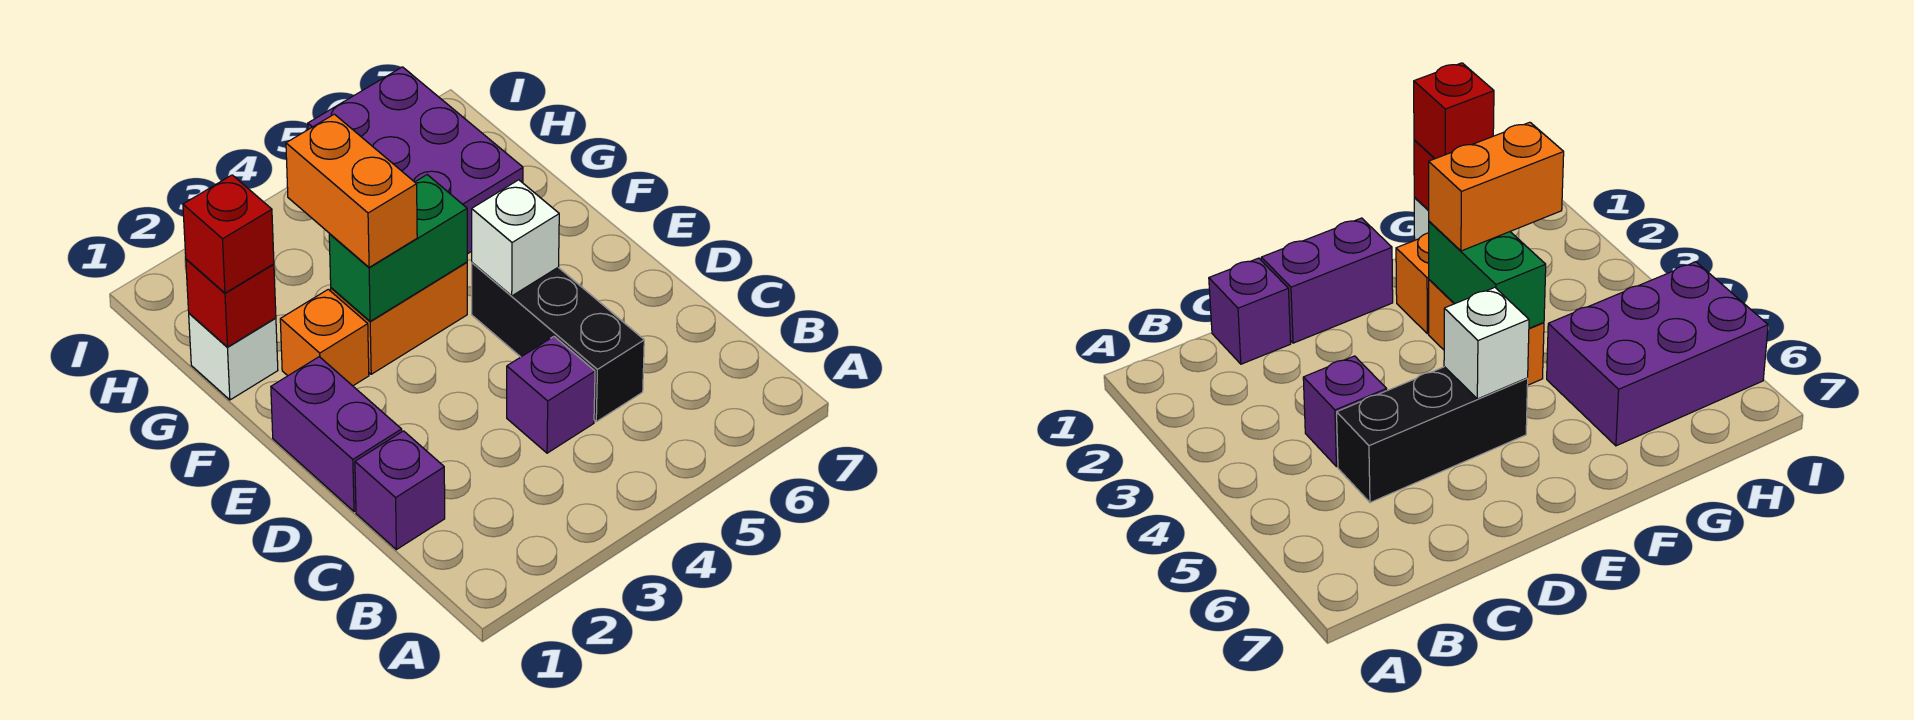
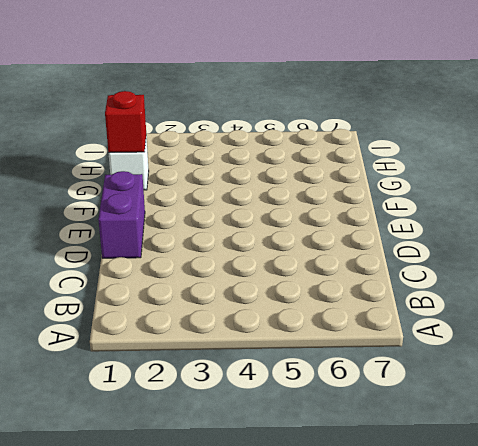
none -> purple brick C1 level 1
none -> purple brick C4 level 1
none -> black brick C5:E5 level 1

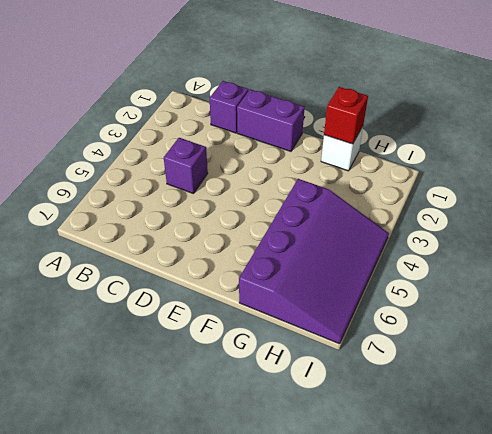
purple slope G4:I7 level 1 top G -> purple brick G5:I6 level 1
none -> black brick C5:E5 level 1
none -> orange brick F2 level 1
none -> orange brick F3:F4 level 1

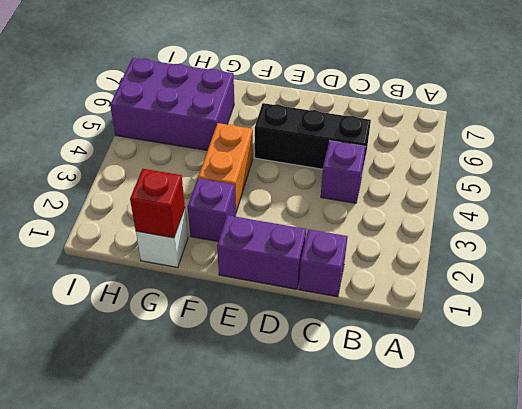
purple brick F2 level 1 -> orange brick F2 level 1
none -> white brick E5 level 2
none -> green brick F3:F4 level 2
none -> orange brick F3:G3 level 3

